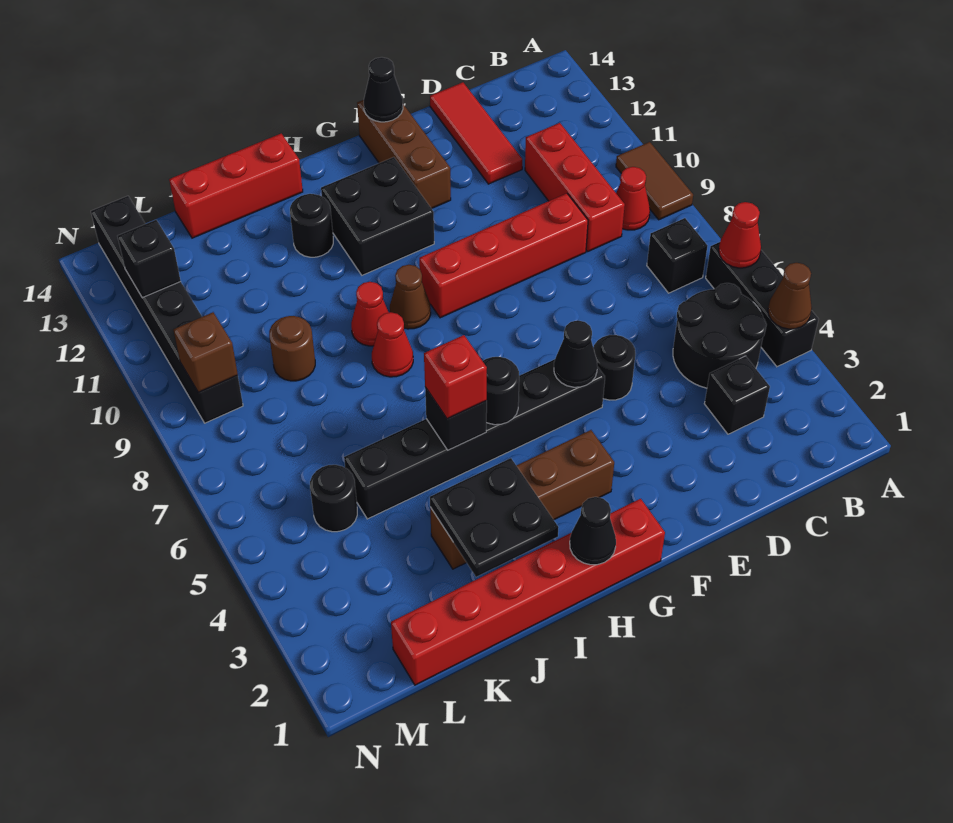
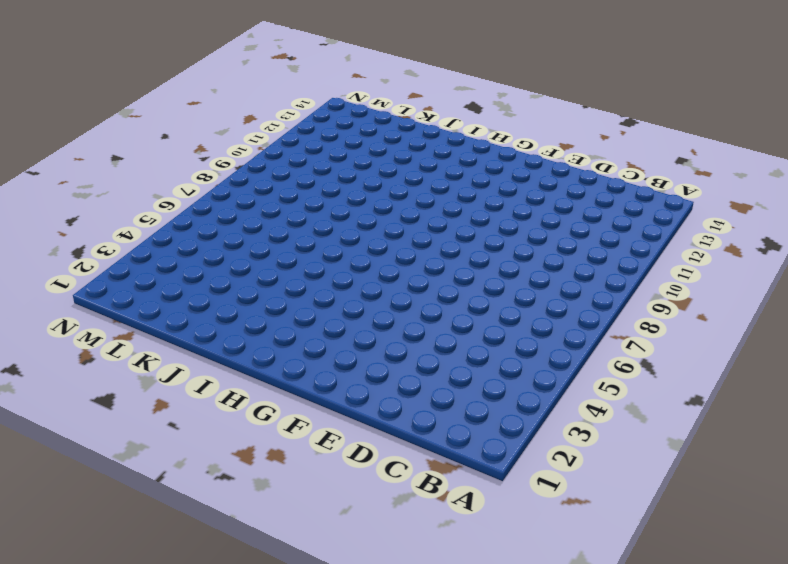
none -> black brick A4:A6 level 1
none -> brown tile A9:A10 level 1
none -> black round brick B4:C5 level 1
none -> black brick B7 level 1

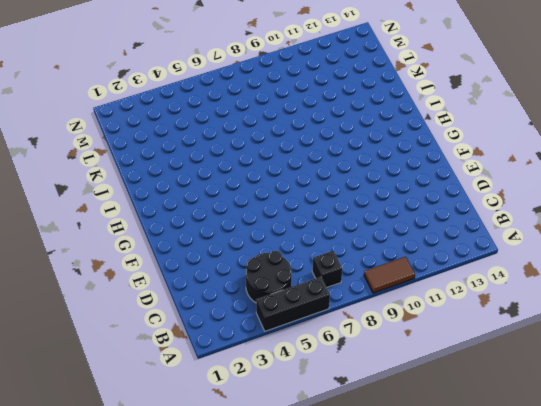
none -> red cone B9 level 1
none -> black brick C3 level 1
none -> red brick C9:C11 level 1
none -> red brick D9:G9 level 1

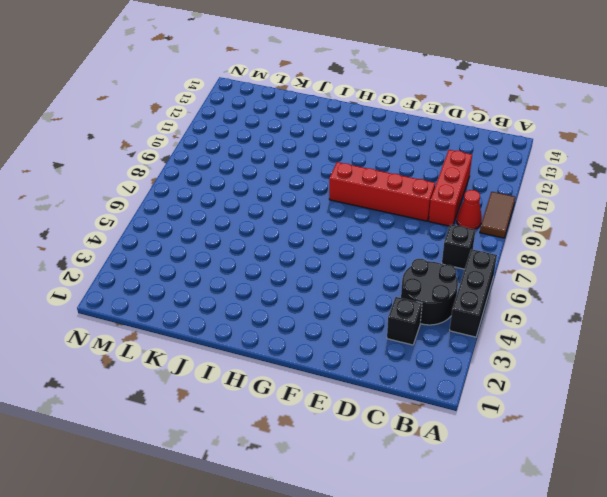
none -> red tile D12:D14 level 1
none -> black round brick E5 level 1
none -> black brick F5:K5 level 1
none -> brown brick F12:F14 level 1

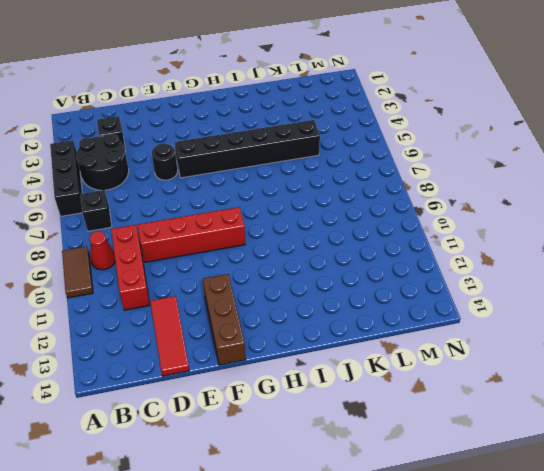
none -> red brick G1:L1 level 1
none -> brown brick G3:J3 level 1
none -> black brick G11:H12 level 1
none -> brown cone H9 level 1

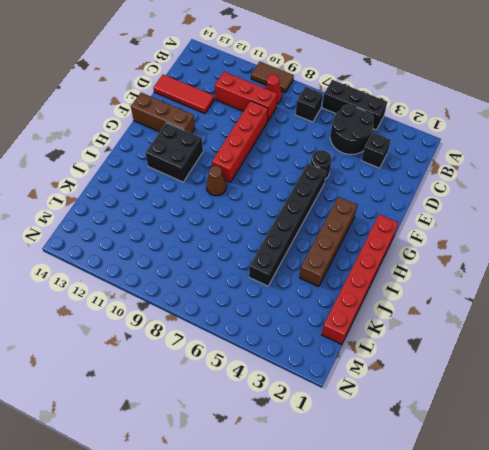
none -> red cone I8 level 1
none -> red cone I9 level 1
none -> black round brick I12 level 1
none -> red brick I14:K14 level 1

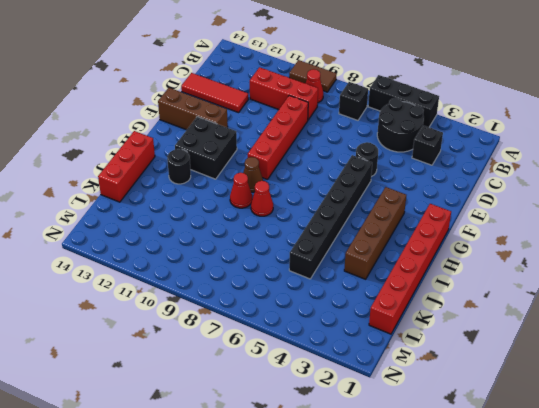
none -> brown round brick K9 level 1
none -> black round brick L5 level 1
none -> black brick M9:M14 level 1
none -> brown cone A4 level 2

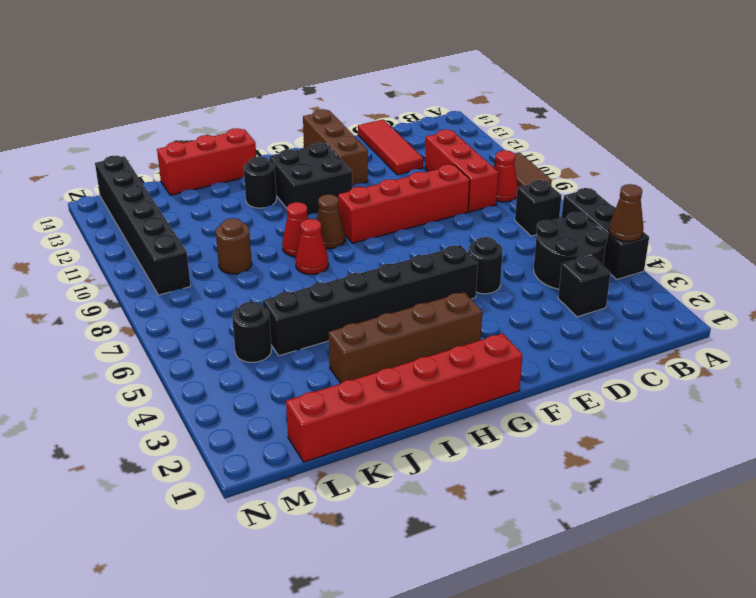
none -> red cone A6 level 2
none -> black cone F5 level 2
none -> black cone F14 level 2
none -> black cone H1 level 2

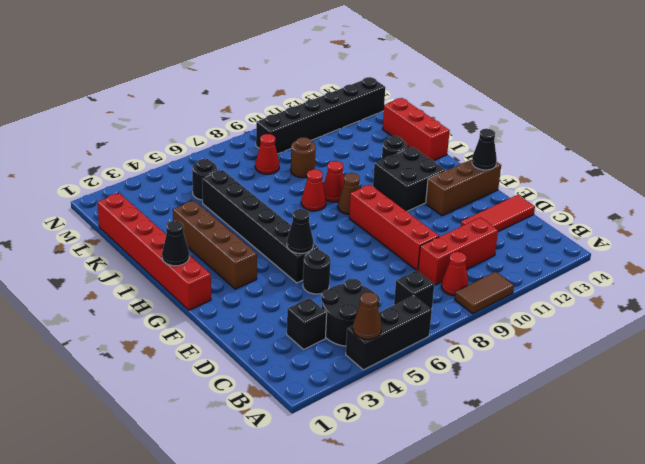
red cone L8 level 1 -> red cone A6 level 2
none -> black round brick H5 level 2
none -> black plate I2:J3 level 2
none -> black brick I5 level 2
none -> brown brick M9 level 2

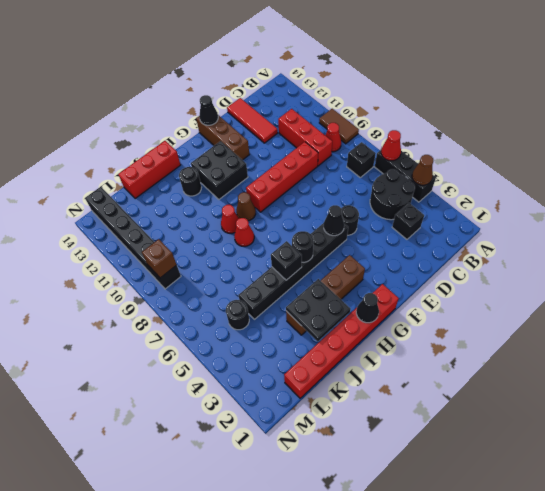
none -> brown round brick K9 level 1
none -> black brick M12 level 2
none -> red brick I5 level 3

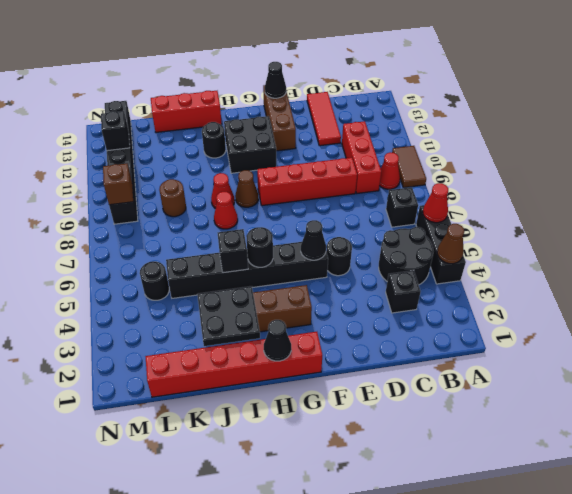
none -> red brick I5 level 3

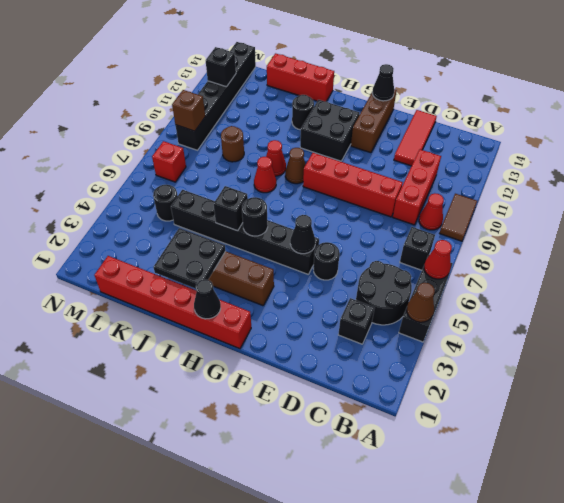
red brick M7 level 1 -> red brick I5 level 3

